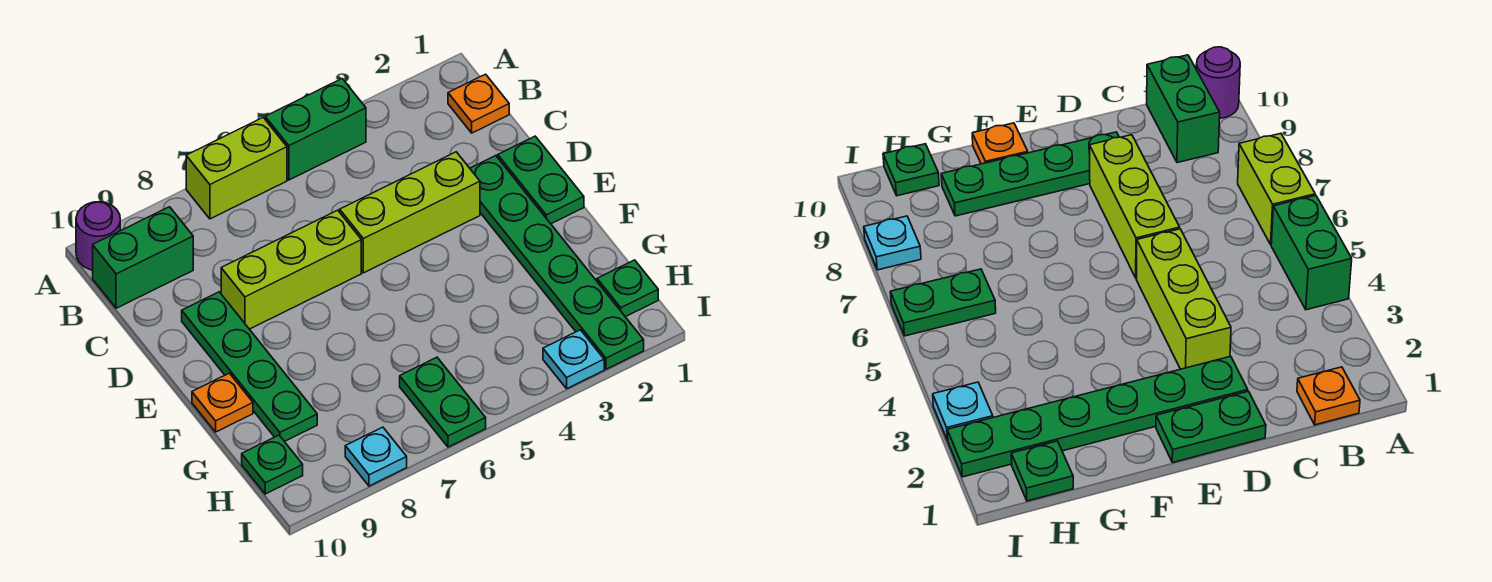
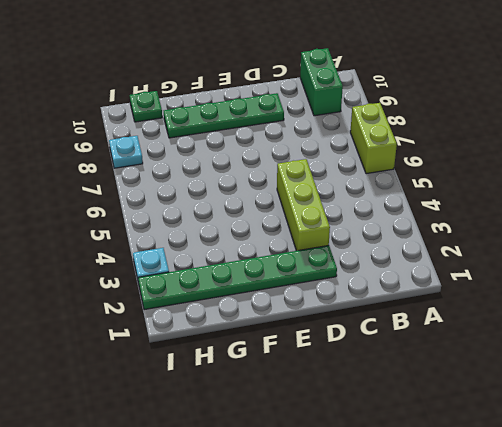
none -> green brick A4:A5 level 1
none -> purple round brick A10 level 1
none -> orange plate B1 level 1

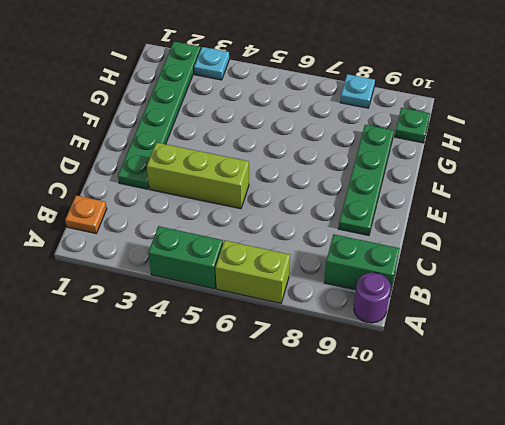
none -> green plate D1:E1 level 1
none -> lime brick D6:D8 level 1
none -> orange plate F10 level 1

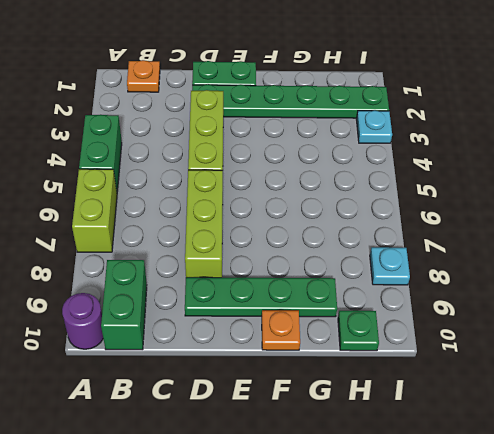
none -> green plate H1 level 1
none -> green plate H6:I6 level 1

